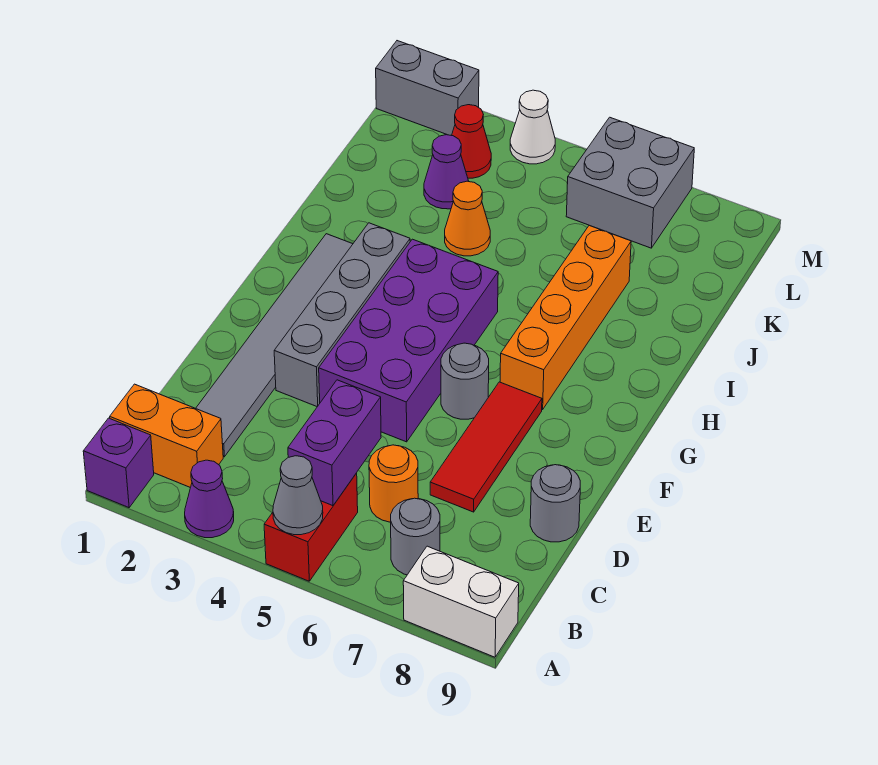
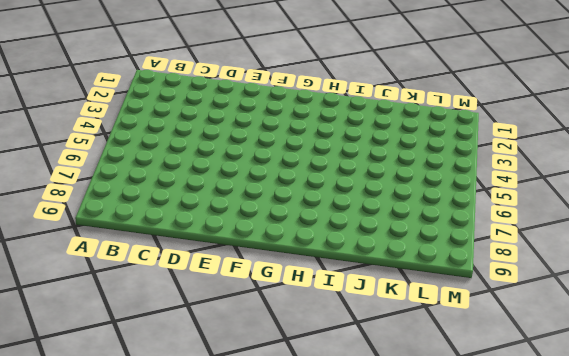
none -> purple brick A1 level 1
none -> purple cone A3 level 1
none -> red brick A5:B5 level 1

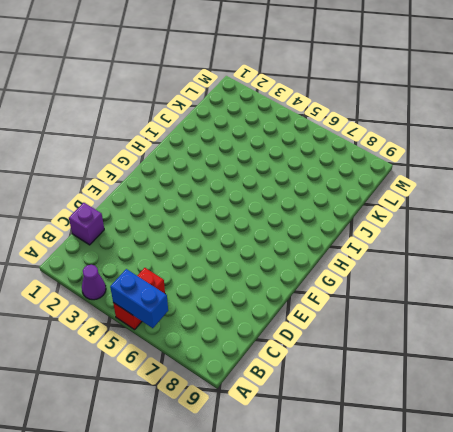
blue brick A5:A6 level 2 -> grey cone A5 level 2
purple brick C1 level 1 -> purple brick A1 level 1
none -> white brick A8:A9 level 1
none -> orange brick B1:B2 level 1
none -> grey round brick B7 level 1

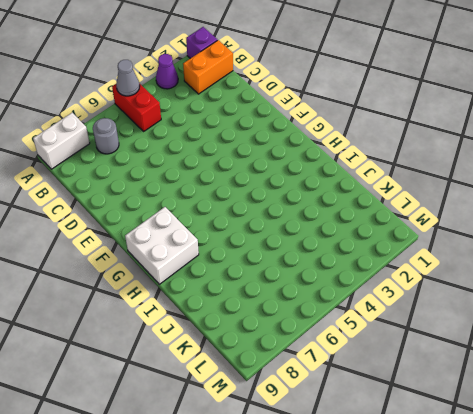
white brick G8:H9 level 1 -> none
none -> grey tile C2:H2 level 1
none -> orange round brick C6 level 1
none -> red tile D7:F7 level 1

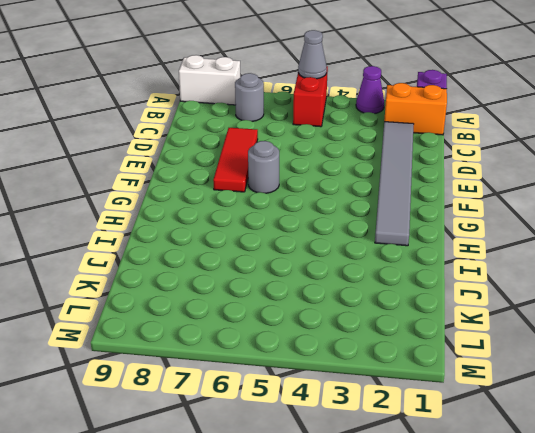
none -> orange round brick C6 level 1
none -> grey round brick D9 level 1
none -> grey brick E3:H3 level 1

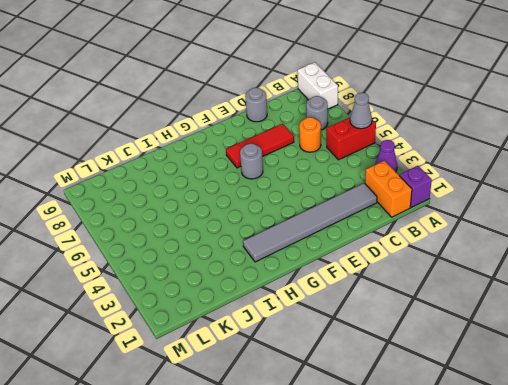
none -> grey brick E3:H3 level 1
none -> purple brick E4:H5 level 1
none -> orange brick G7:J7 level 1

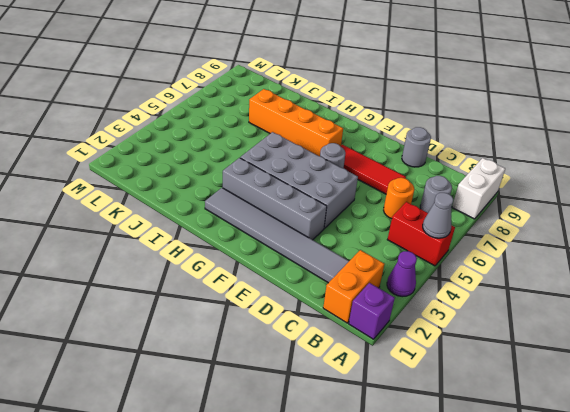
grey brick E4:H5 level 1 -> purple brick E4:H5 level 1
none -> orange cone J4 level 1
none -> purple cone K3 level 1
none -> red cone L3 level 1

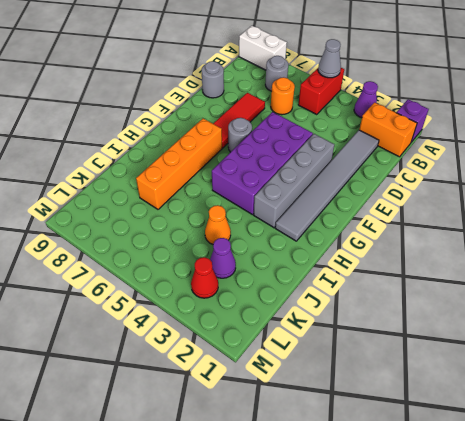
none -> grey brick L6:M7 level 1
none -> grey brick M1:M2 level 1
none -> white cone M4 level 1

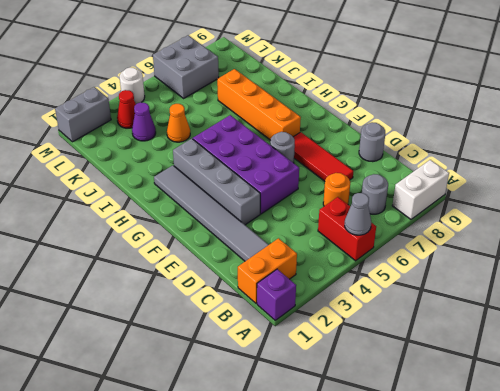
white round brick M4 level 1 -> white cone M4 level 1
none -> purple cone A3 level 1
none -> purple brick B5:C5 level 2

